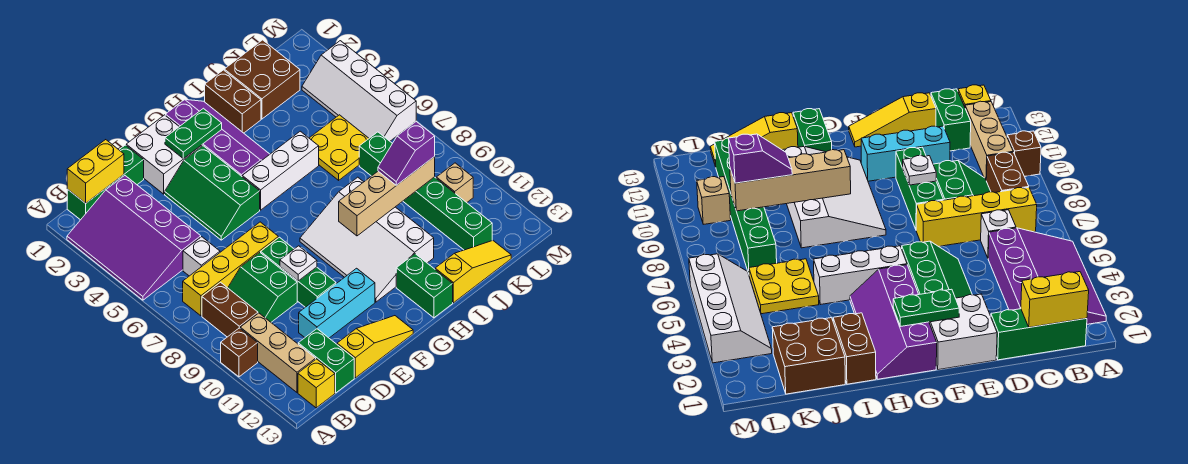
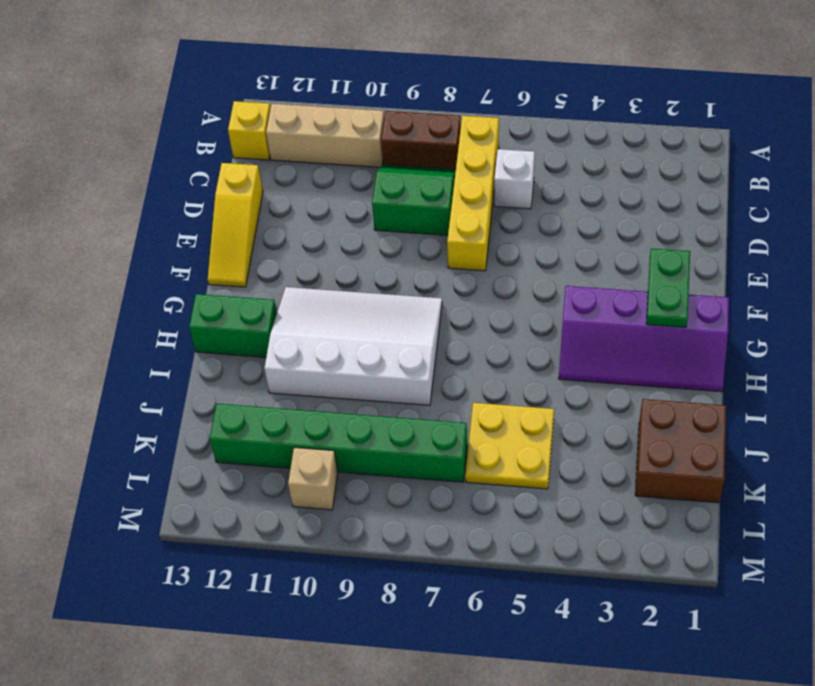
none -> purple slope A2:C5 level 1 top C
none -> brown brick A10 level 1
none -> green brick B1:D1 level 1
none -> green brick C12:C13 level 1

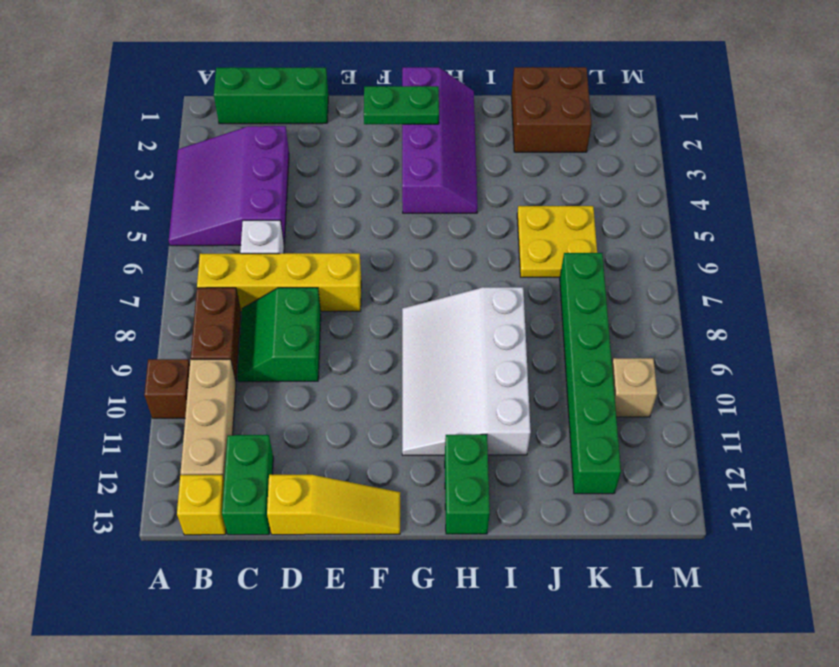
purple slope A3:C5 level 1 top C -> purple slope A2:C5 level 1 top C
none -> cyan brick D11:F11 level 1
none -> white brick E1:F2 level 1
none -> green slope E3:F5 level 1 top F
none -> green brick E8:E10 level 1

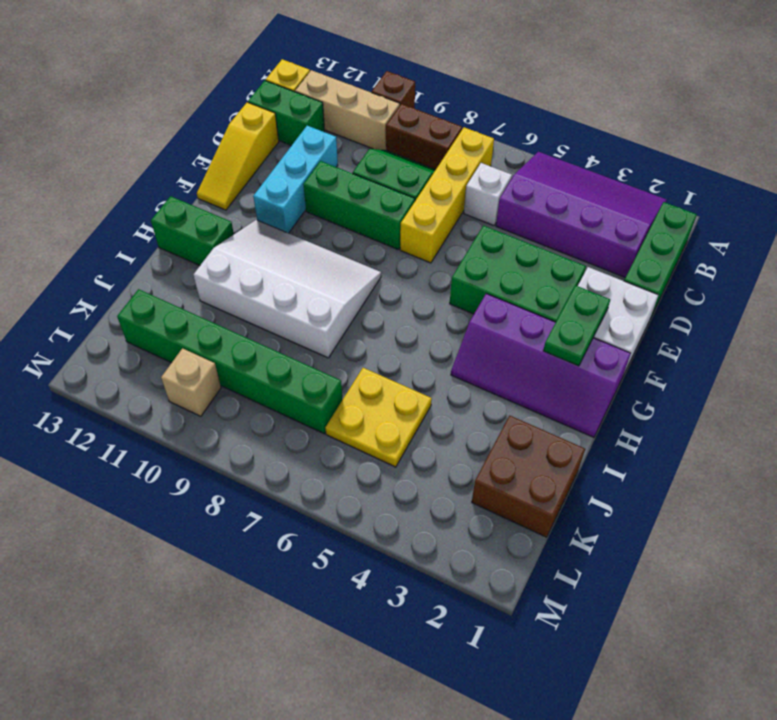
green brick E3:F5 level 1 -> green slope E3:F5 level 1 top F
none -> white brick G5:I5 level 1
none -> brown brick I1:I2 level 1
none -> yellow slope I13:K13 level 1 top I
none -> white slope L3:M6 level 1 top M

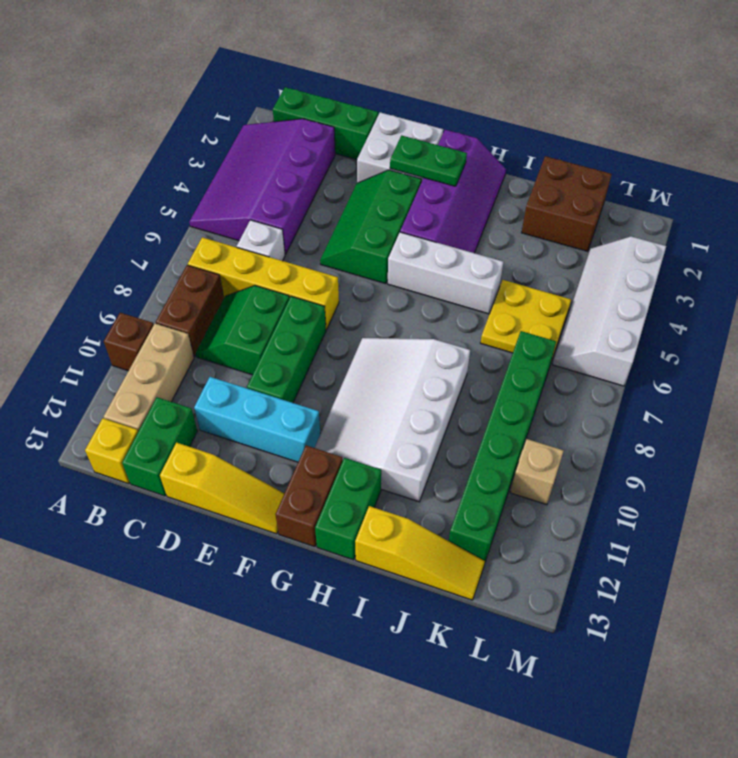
brown brick G12:G13 level 1 -> brown brick I1:I2 level 1
none -> yellow brick B1:C1 level 2
none -> white plate E9 level 2
none -> tan brick H9:K9 level 2
none -> purple slope J9:K9 level 3 top K

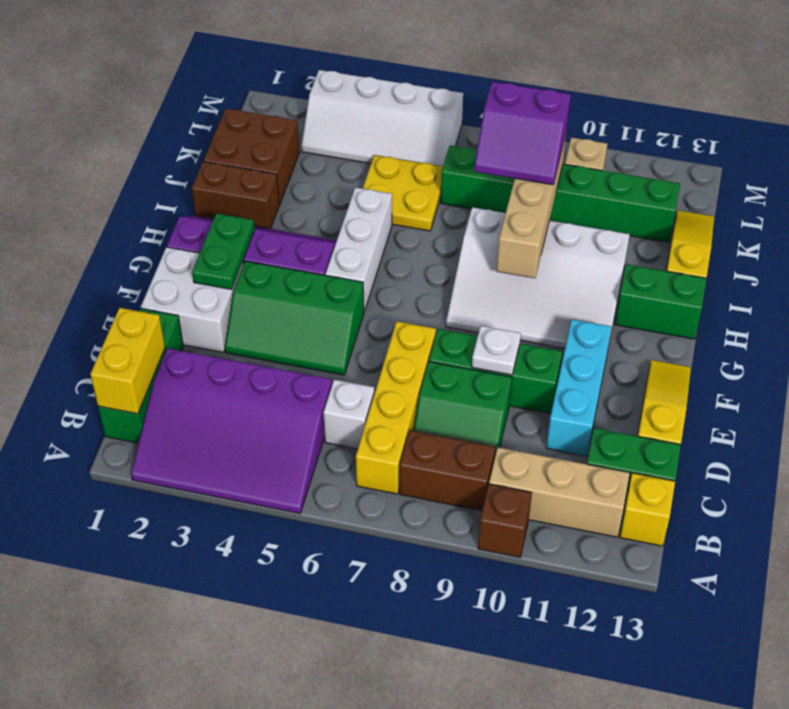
purple slope J8:K9 level 3 top K -> purple slope J9:K9 level 3 top K

